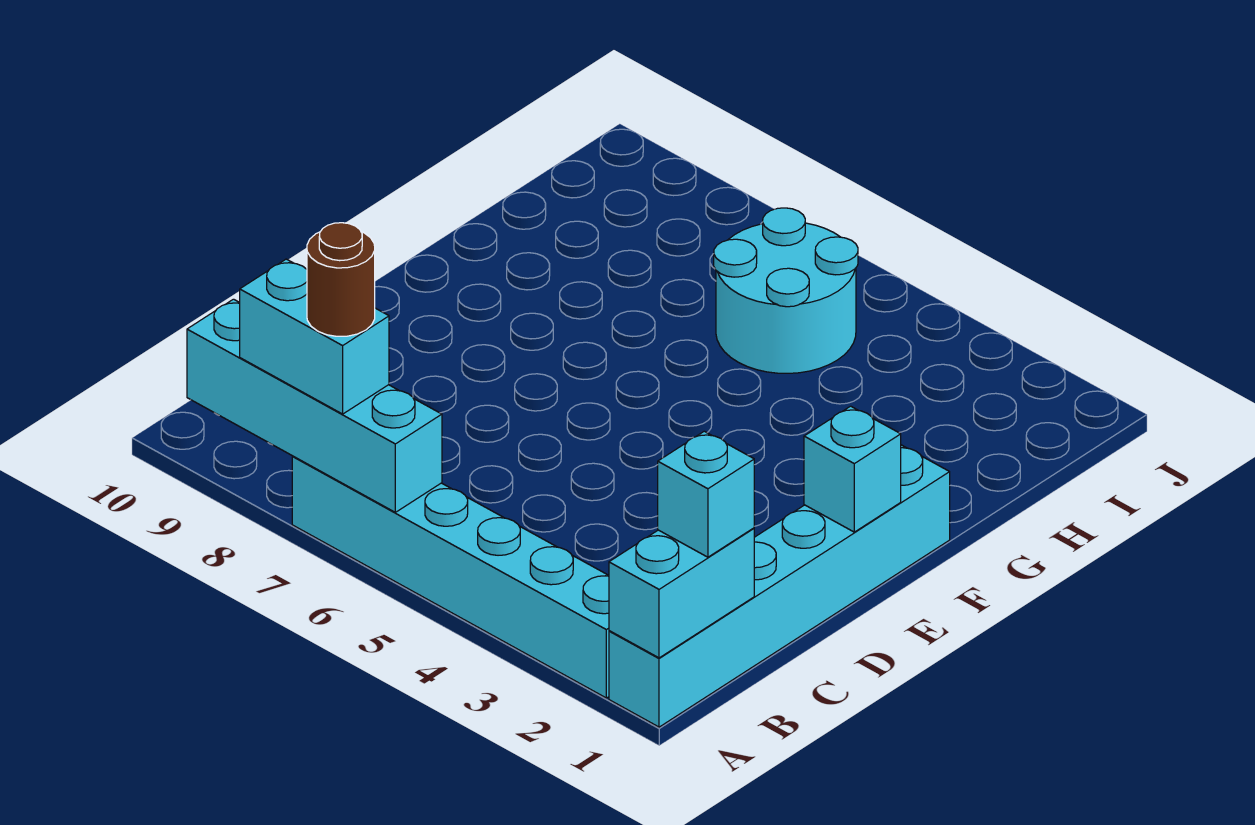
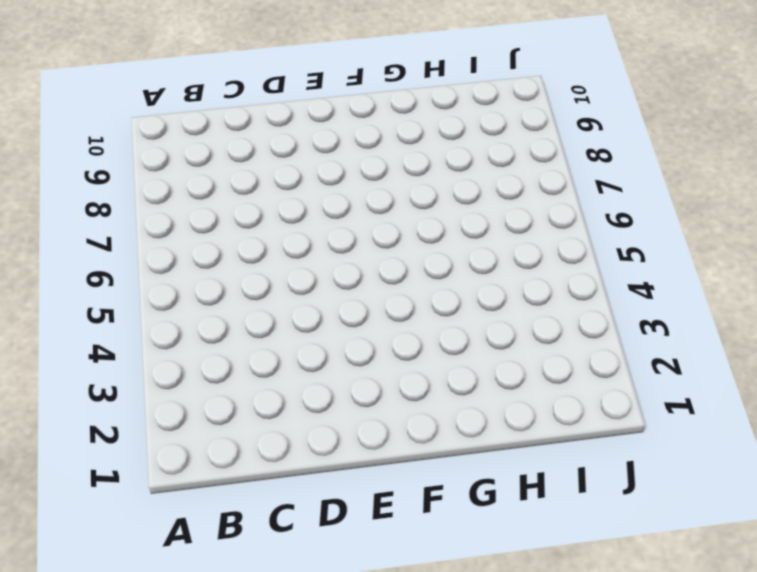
none -> cyan brick A1:F1 level 1
none -> cyan brick A2:A7 level 1

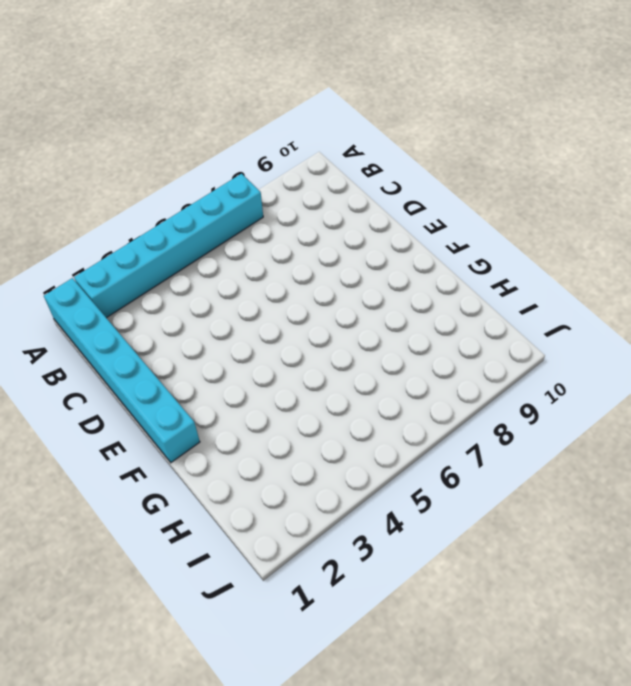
none -> cyan round brick H5:I6 level 1
none -> cyan brick A1:B1 level 2

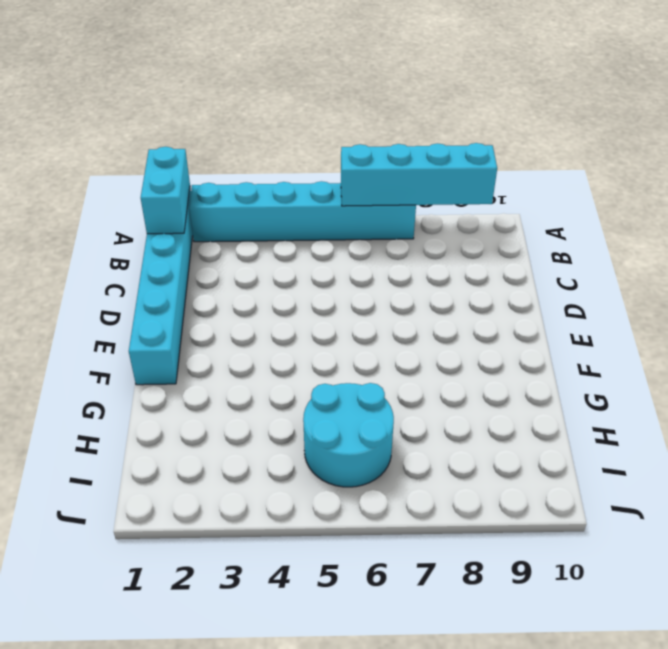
none -> cyan brick E1 level 2
none -> cyan brick A7:A8 level 3

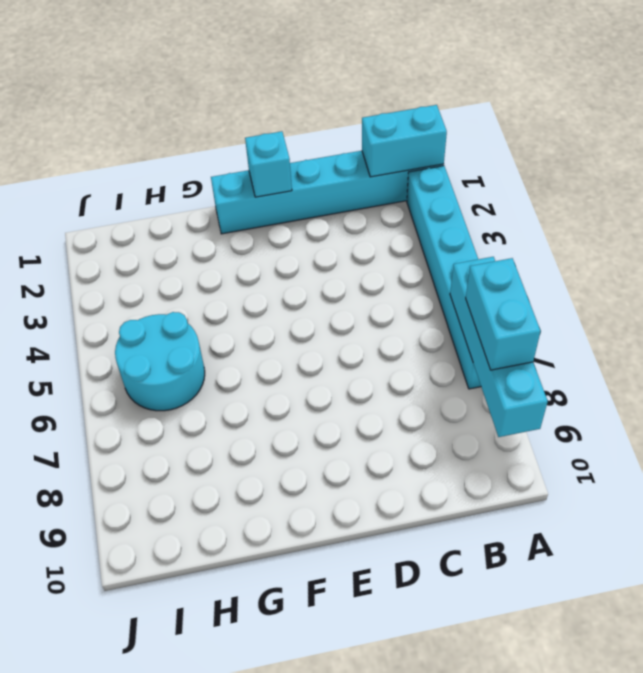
none -> cyan brick B1 level 3
none -> brown round brick A7 level 4

